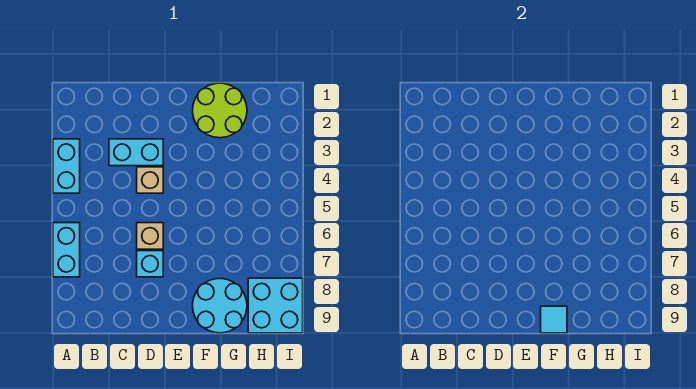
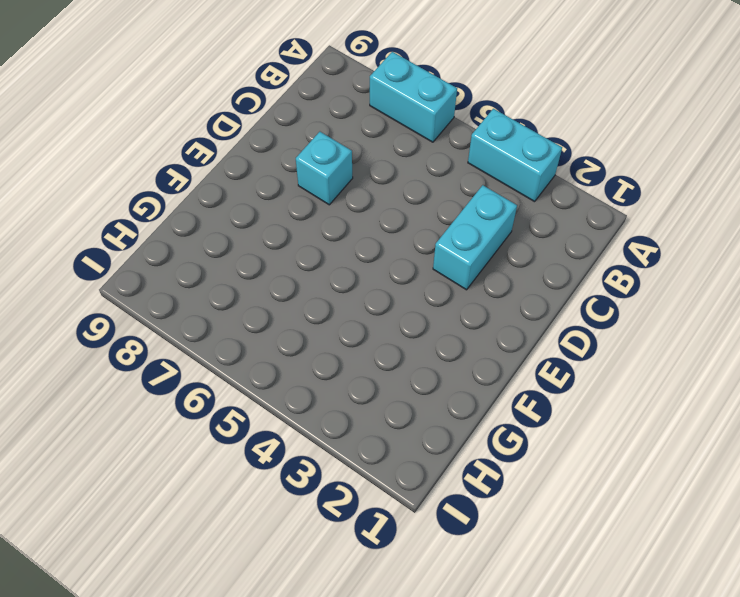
none -> tan brick D4 level 1
none -> tan brick D6 level 1

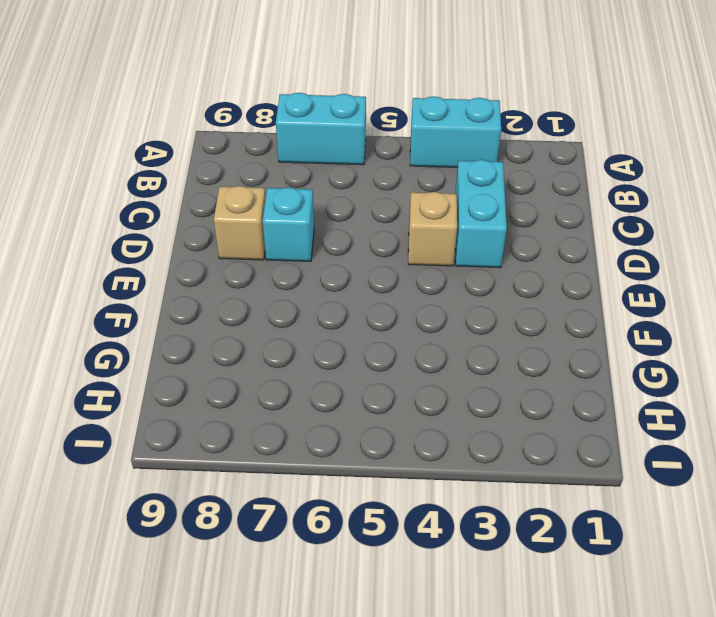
tan brick D8 level 1 -> tan brick D6 level 1
none -> lime round brick F1:G2 level 1
none -> cyan round brick F8:G9 level 1

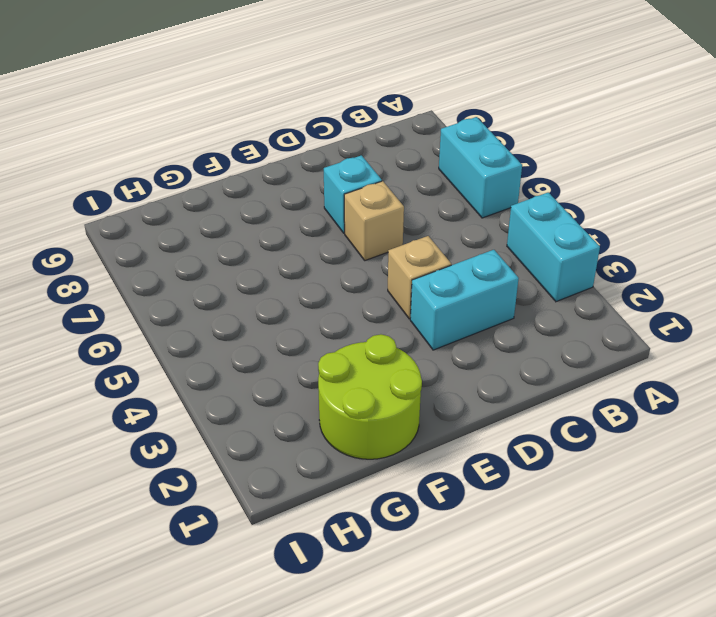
none -> cyan round brick F8:G9 level 1
none -> cyan brick H8:I9 level 1

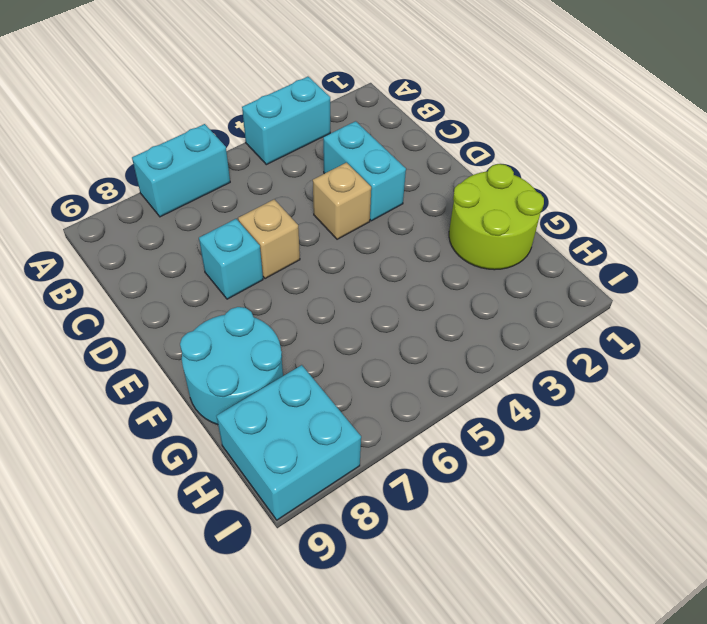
none -> cyan tile F9 level 2

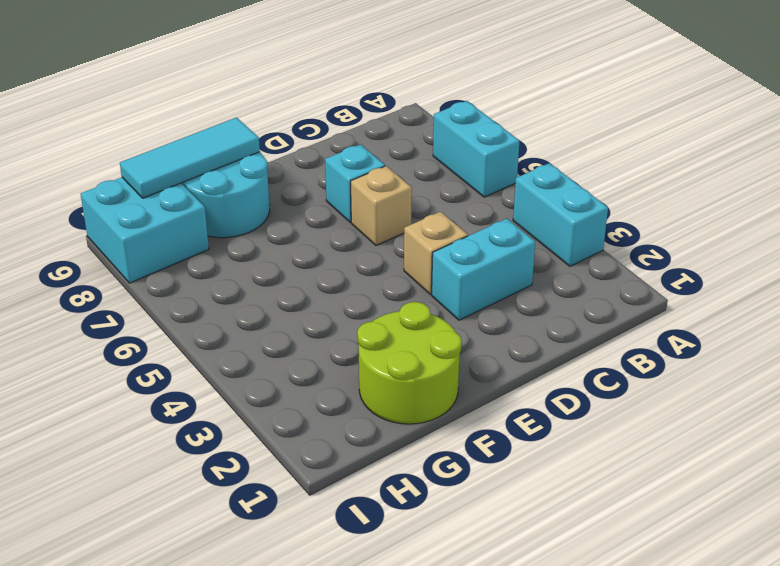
cyan tile F9:H9 level 2 -> cyan tile F9 level 2

